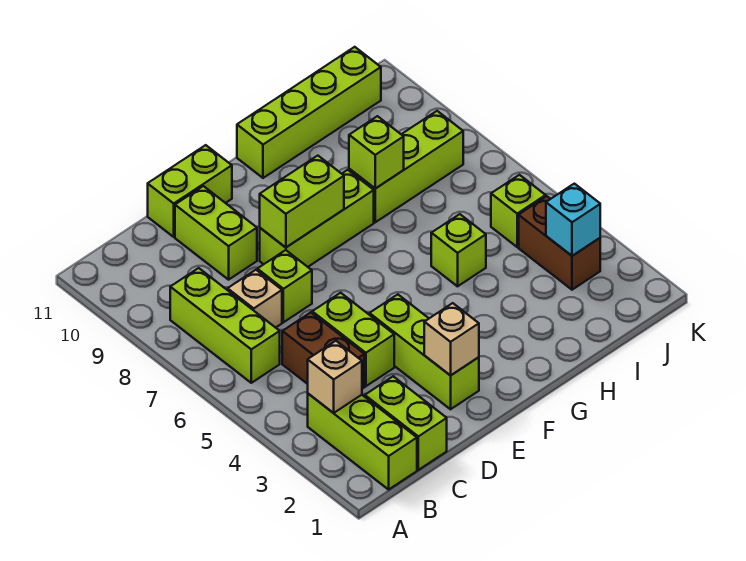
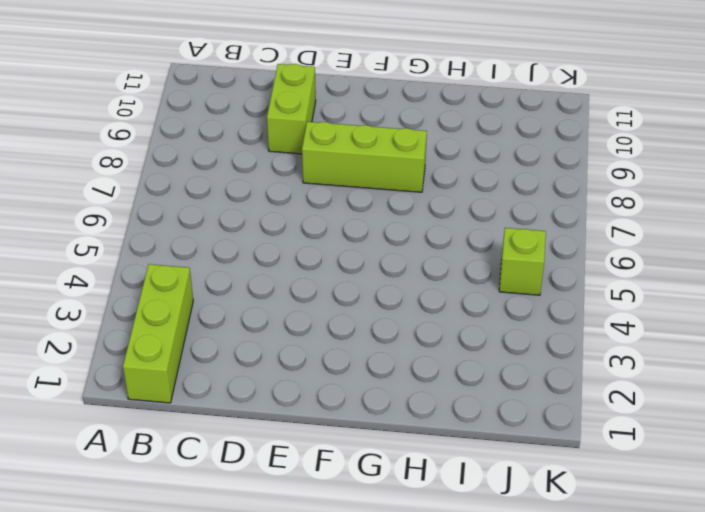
none -> lime brick B6:B8 level 1
none -> lime brick C1:C2 level 1
none -> brown brick C4:C5 level 1

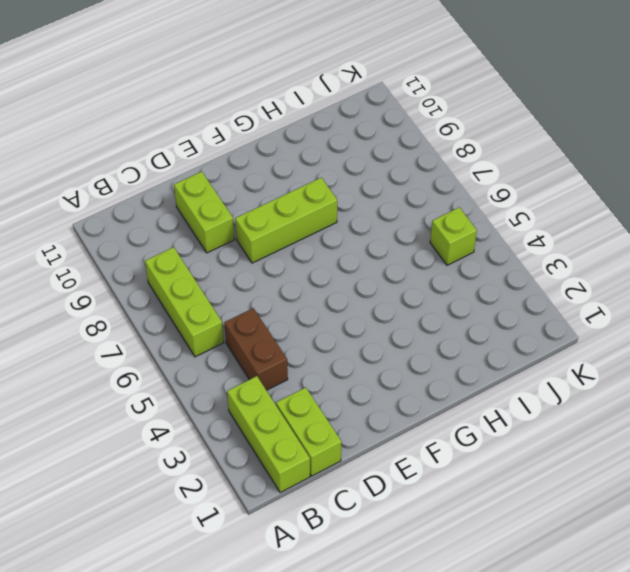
none -> tan brick C7 level 1
none -> lime brick D4:D5 level 1
none -> lime brick D7 level 1

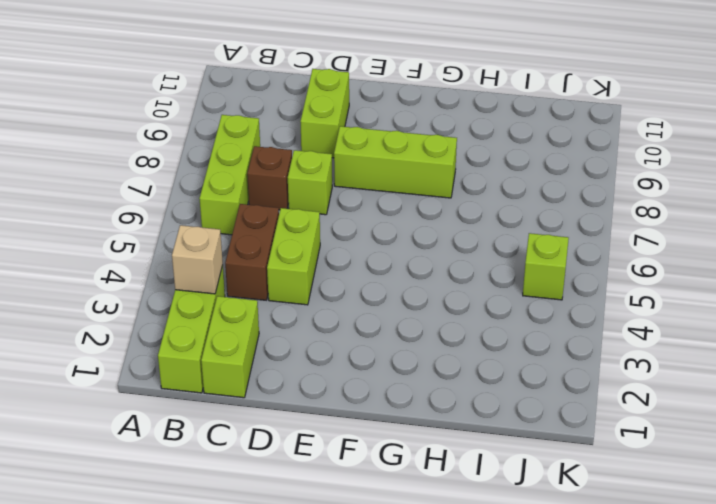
brown brick C7 level 1 -> tan brick C7 level 1
none -> lime brick D11:E11 level 1
none -> lime brick E2:E4 level 1
none -> lime brick G11:J11 level 1

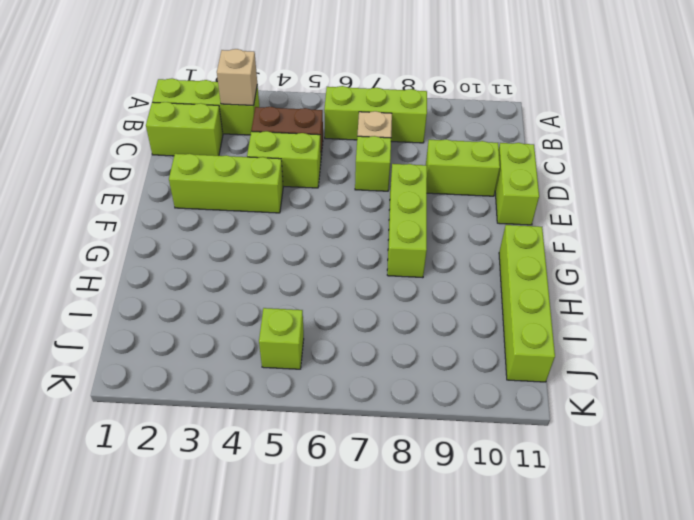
none -> lime brick H5 level 1
none -> lime brick H8:J8 level 1
none -> brown brick J3:J4 level 1

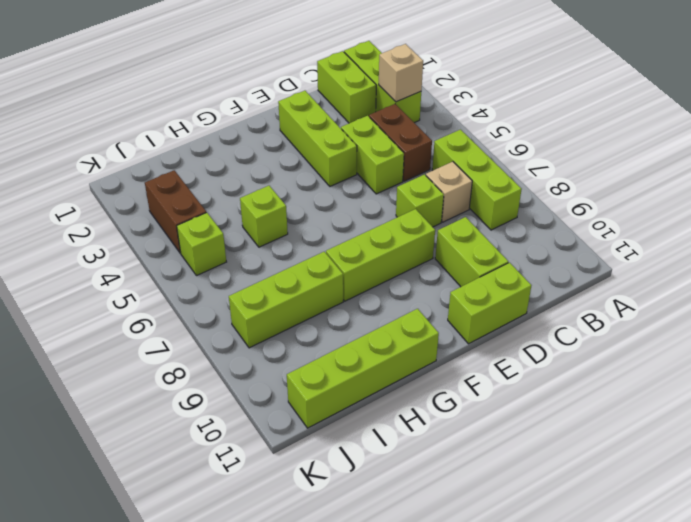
none -> tan brick E2 level 2
none -> lime brick E8:F8 level 2
none -> lime brick H8 level 2

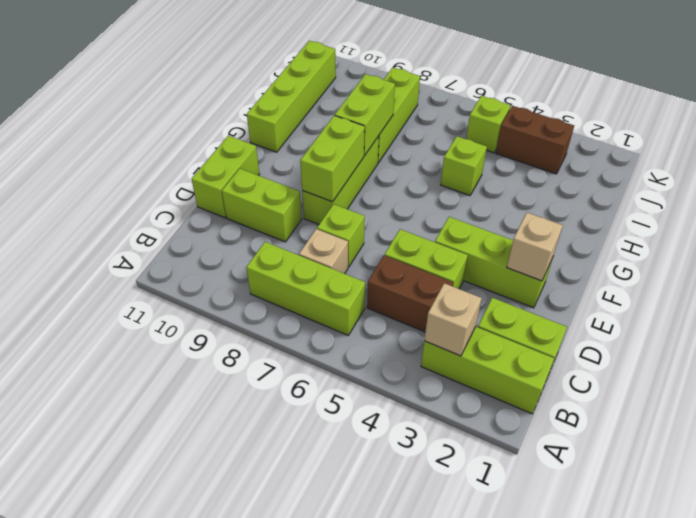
lime brick G8:H8 level 2 -> lime brick H8 level 2
none -> cyan brick J3 level 2

